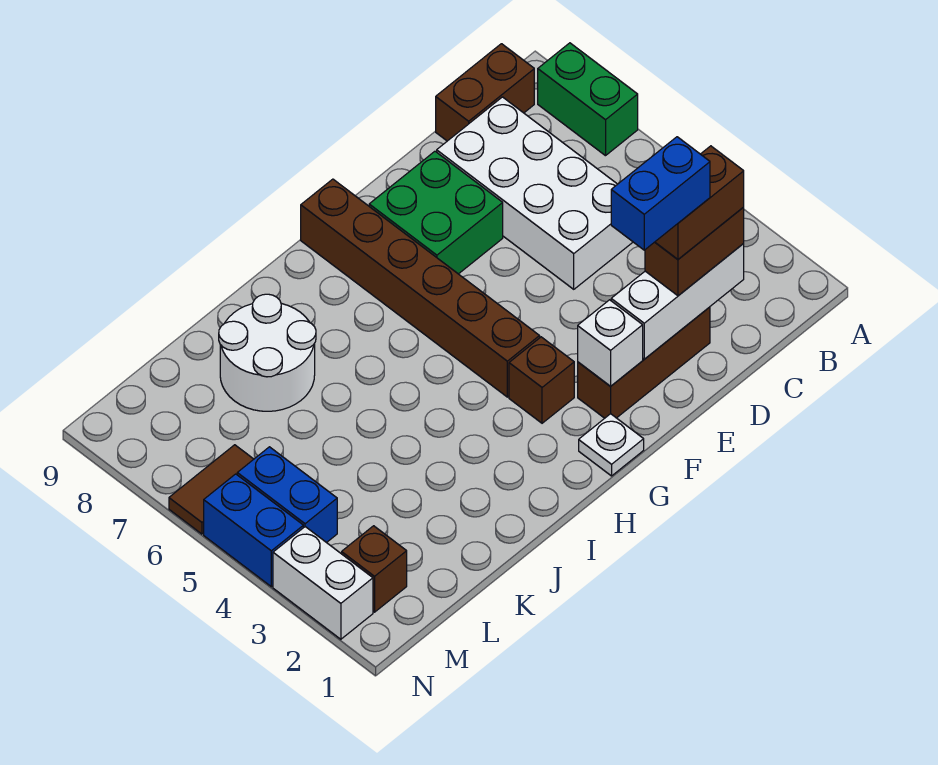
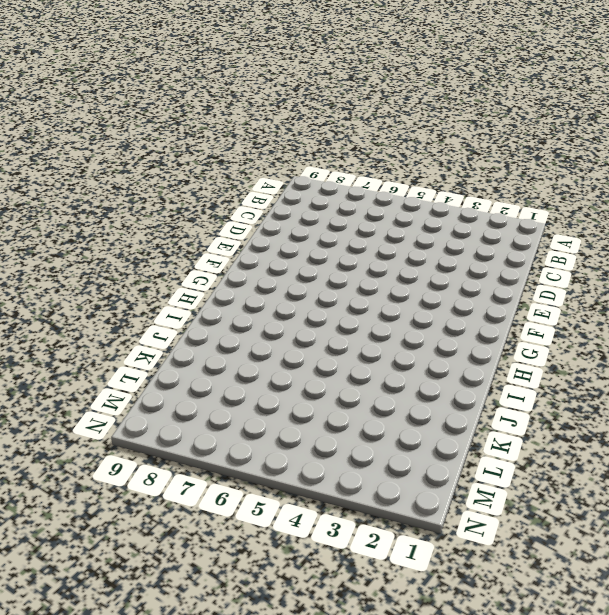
none -> green brick A7:A8 level 1
none -> brown brick B9:C9 level 1
none -> white brick C5:D8 level 1

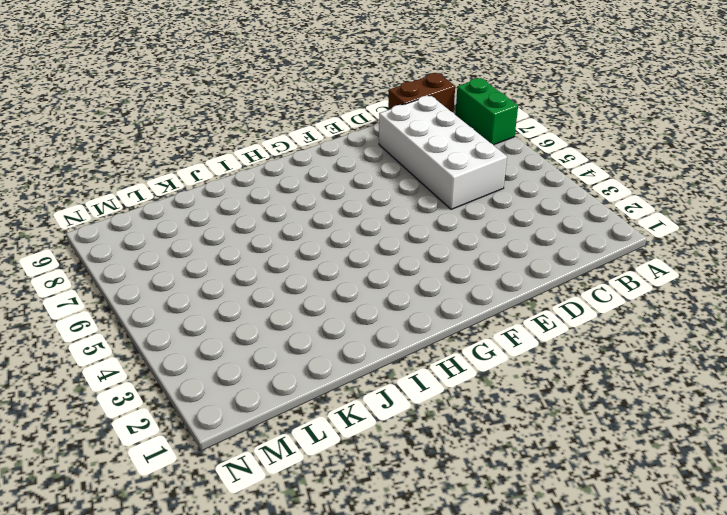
none -> brown brick D2:F2 level 1
none -> green brick E7:F8 level 1
none -> white plate G1 level 1

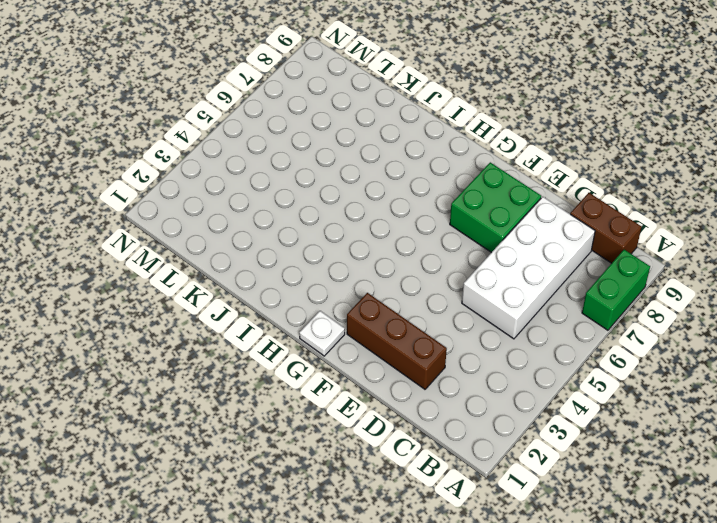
none -> brown brick G3 level 1
none -> brown brick G4:G9 level 1
none -> white round brick J7:K8 level 1

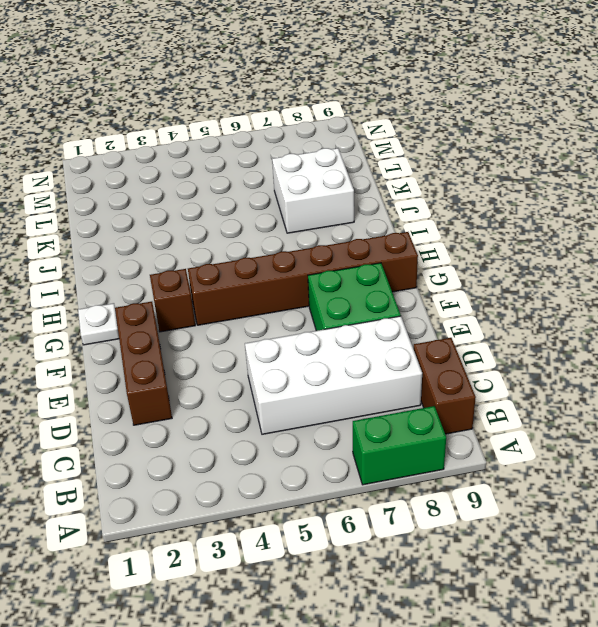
white brick J7:K8 level 1 -> white round brick J7:K8 level 1
none -> brown brick M2 level 1
none -> blue brick M4:M5 level 1
none -> brown tile M6:N6 level 1

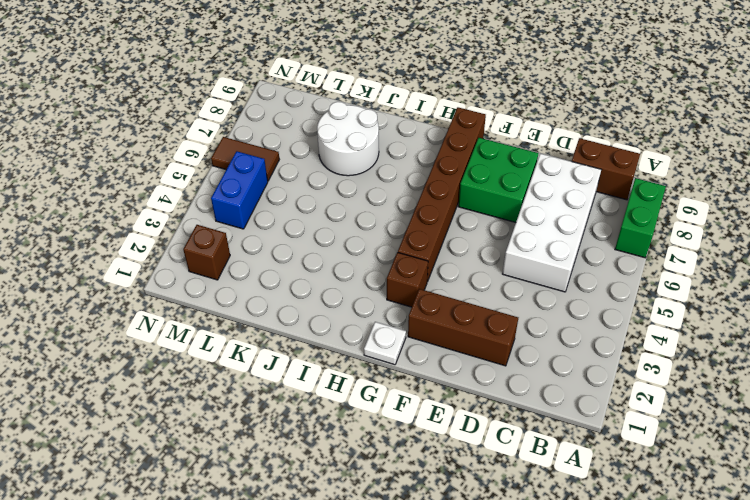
none -> white brick N2:N3 level 1
none -> blue brick N4:N5 level 1
none -> white brick C2:E2 level 2

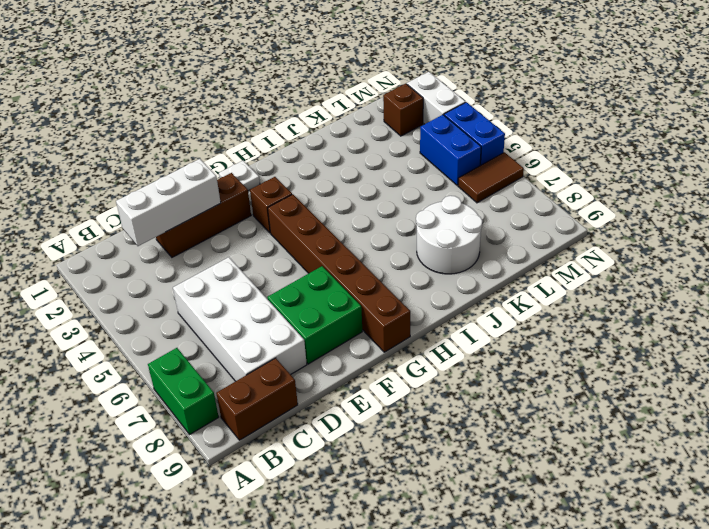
none -> white brick F2 level 2
none -> brown brick C2:D2 level 3
none -> brown brick C2:D2 level 4

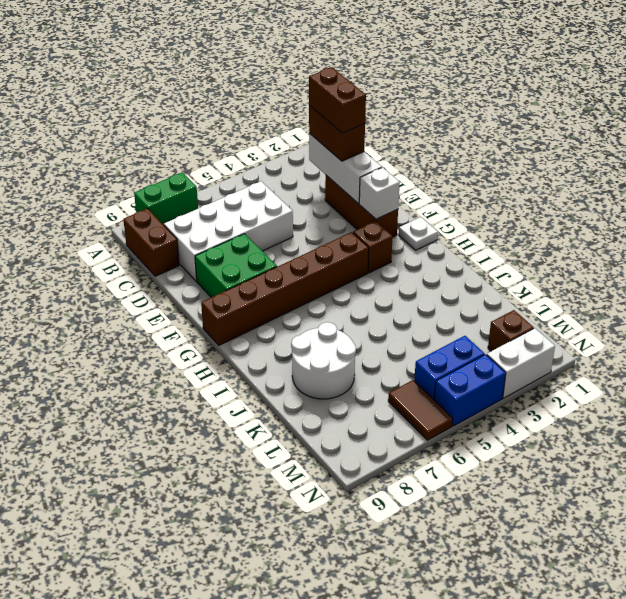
none -> blue brick D2:E2 level 5

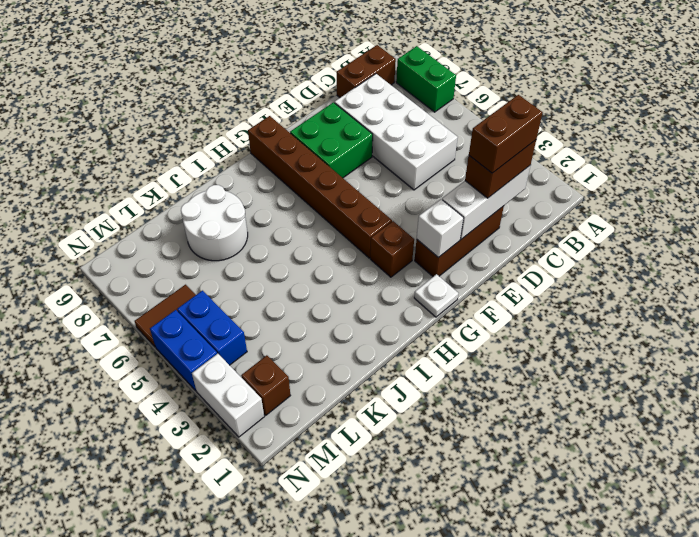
none -> blue brick D2:E2 level 5

